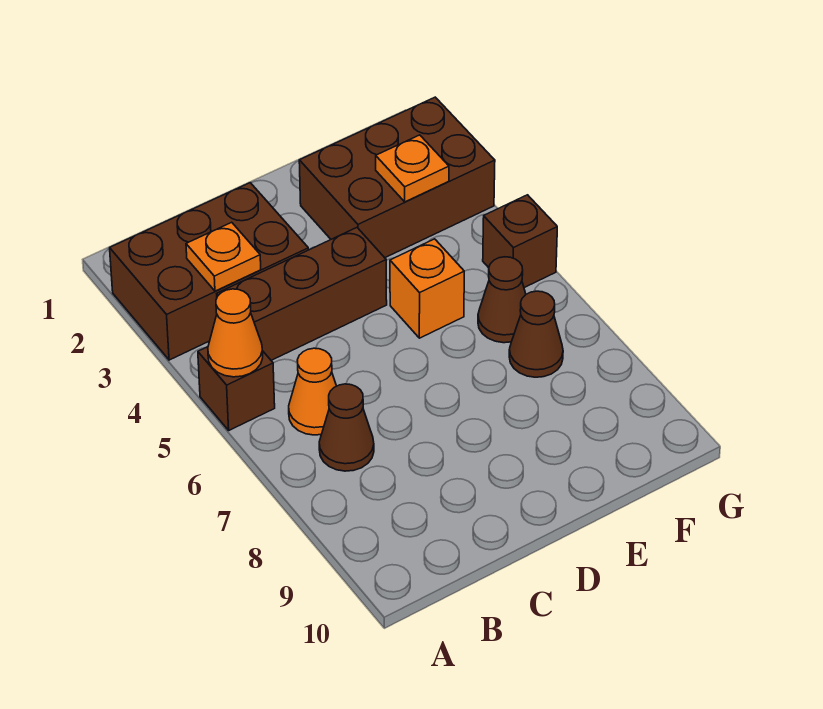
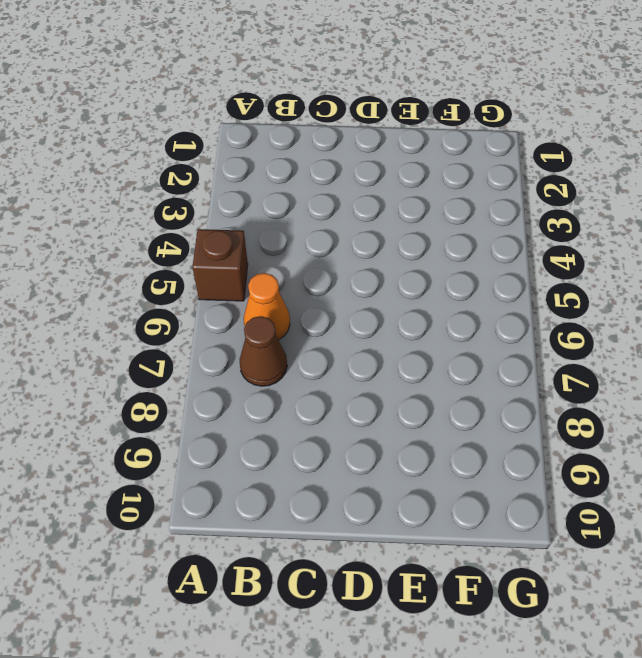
none -> brown brick A2:C3 level 1
none -> brown brick B4:D4 level 1
none -> brown brick E2:G3 level 1

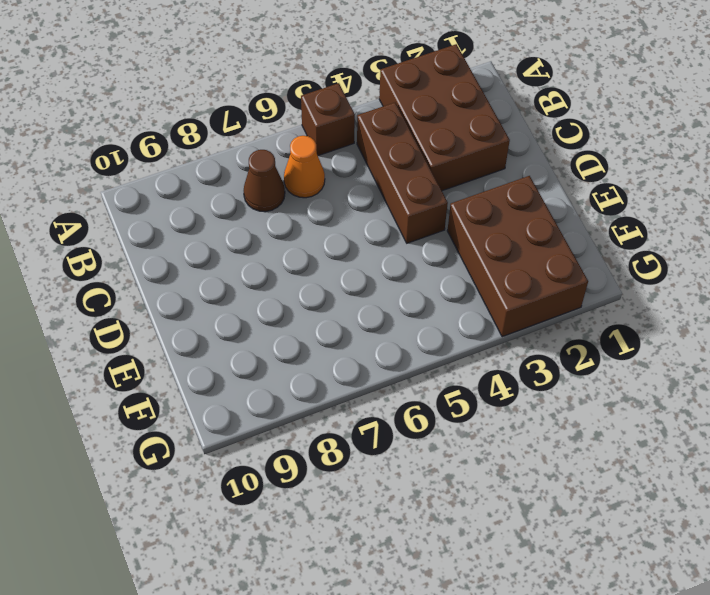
none -> orange brick E5 level 1
none -> brown cone F6 level 1
none -> brown cone F7 level 1

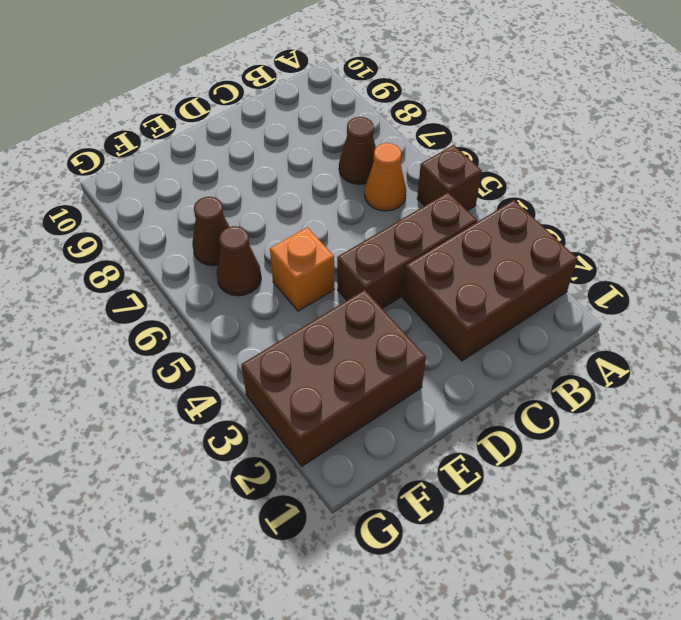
none -> brown brick G5 level 1
none -> orange cone A5 level 2
none -> orange plate B3 level 2

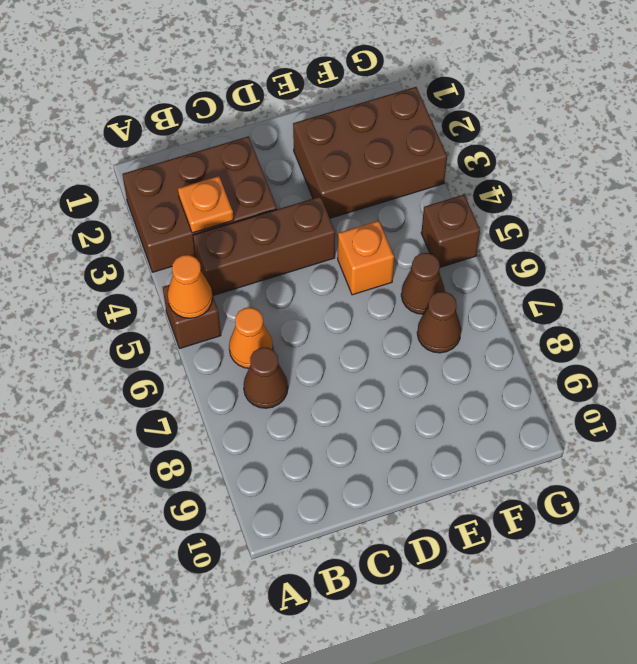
none -> orange plate F3 level 2

